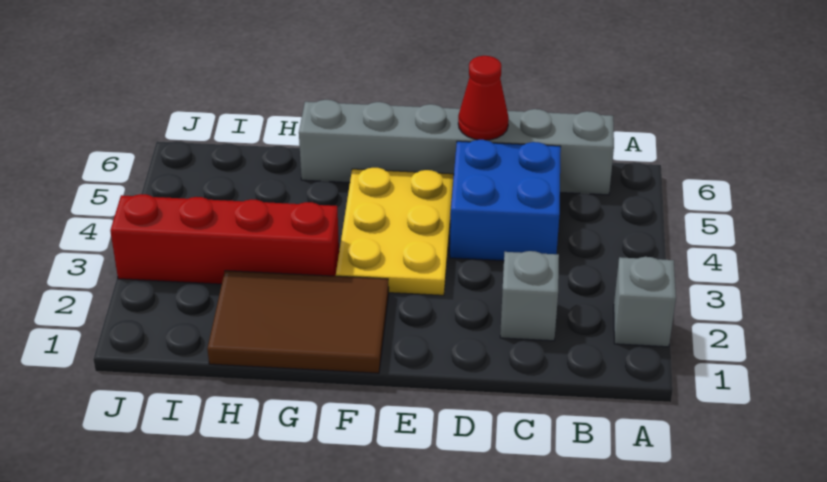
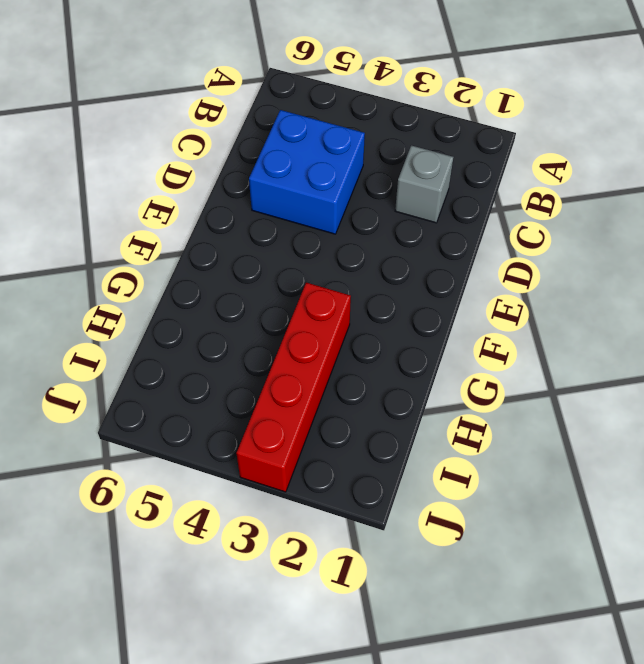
none -> grey brick A2 level 1
none -> grey brick B6:G6 level 1

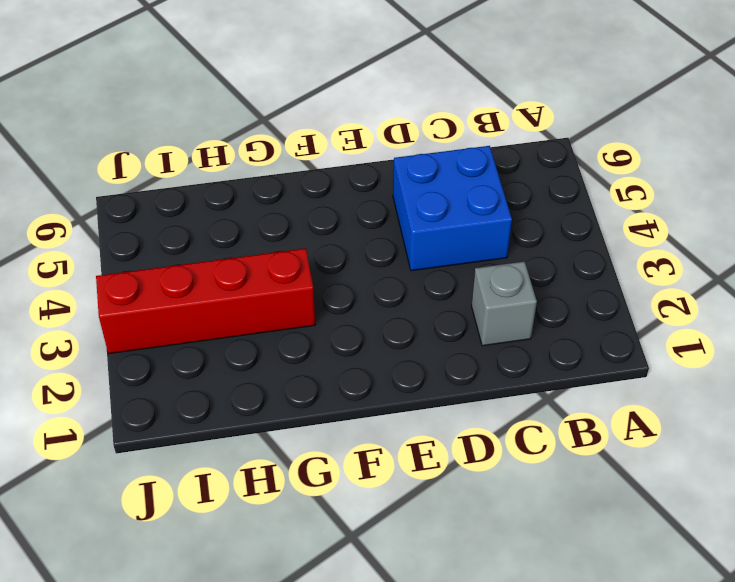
none -> grey brick A2 level 1
none -> grey brick B6:G6 level 1

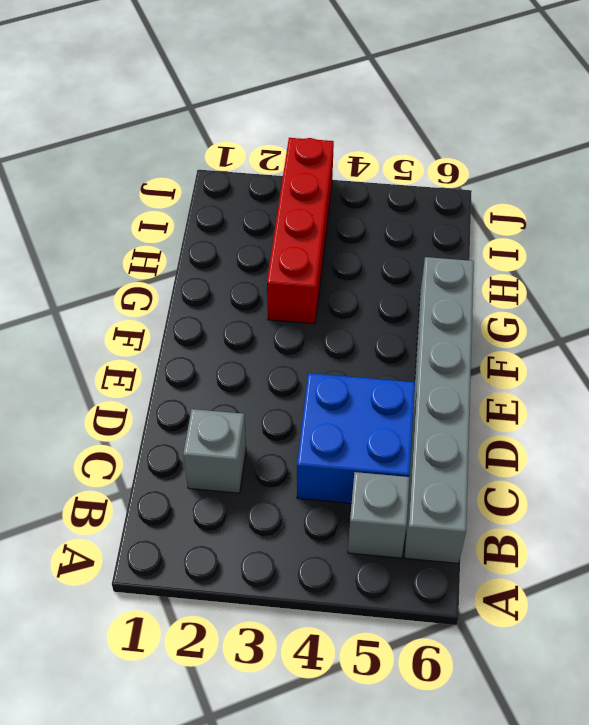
grey brick B5 level 1 -> grey brick A2 level 1
none -> yellow plate E3:F5 level 1
none -> brown tile F1:H2 level 1

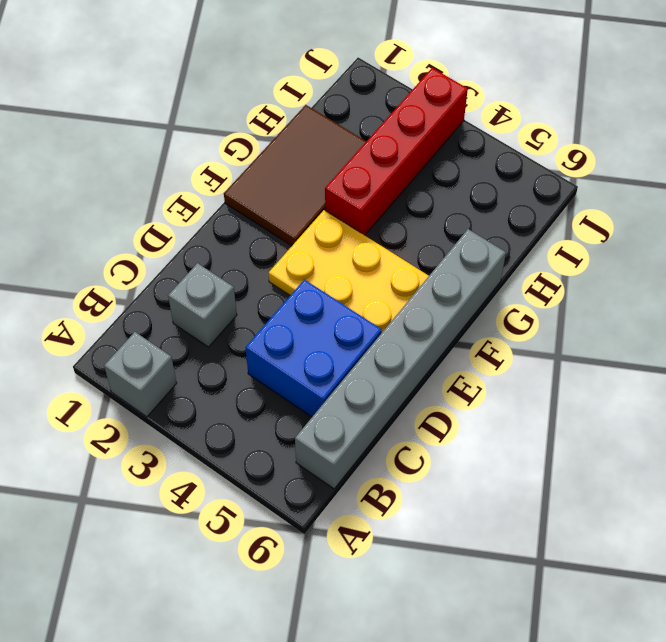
none -> red cone D6 level 2

